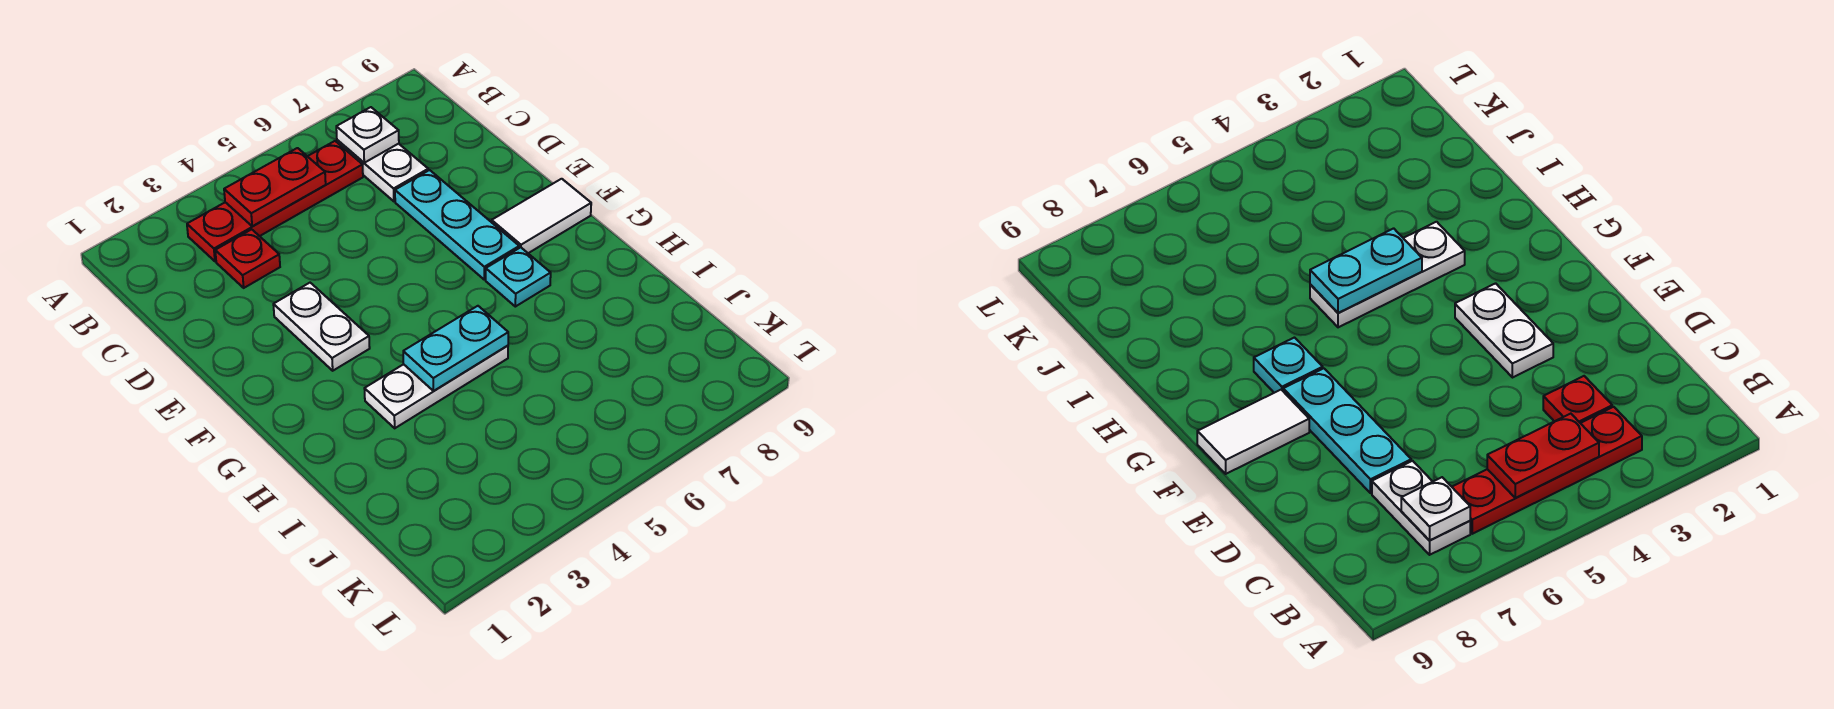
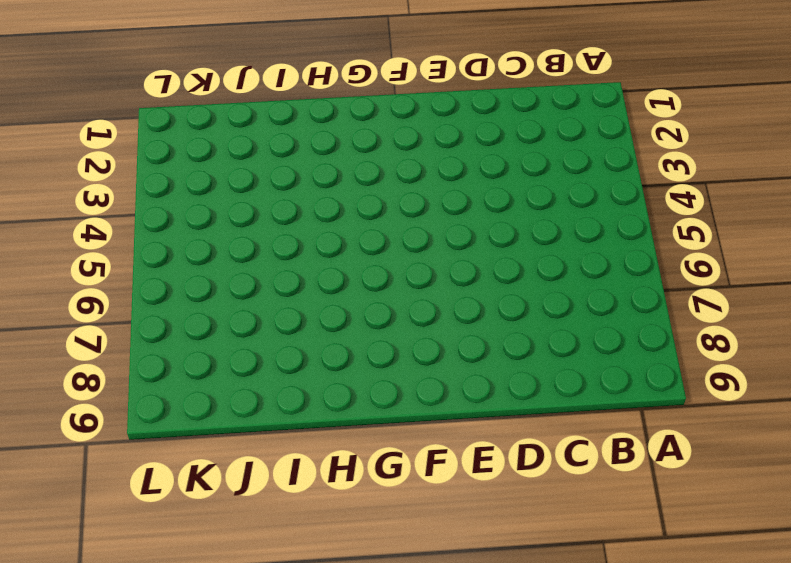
none -> red plate B3:B6 level 1
none -> white plate B7:C7 level 1

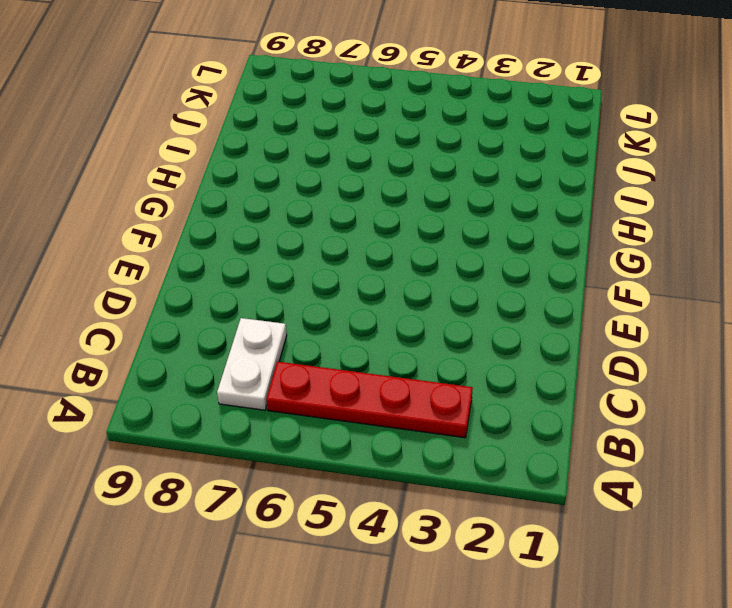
none -> red plate C3 level 1
none -> cyan plate D7:F7 level 1

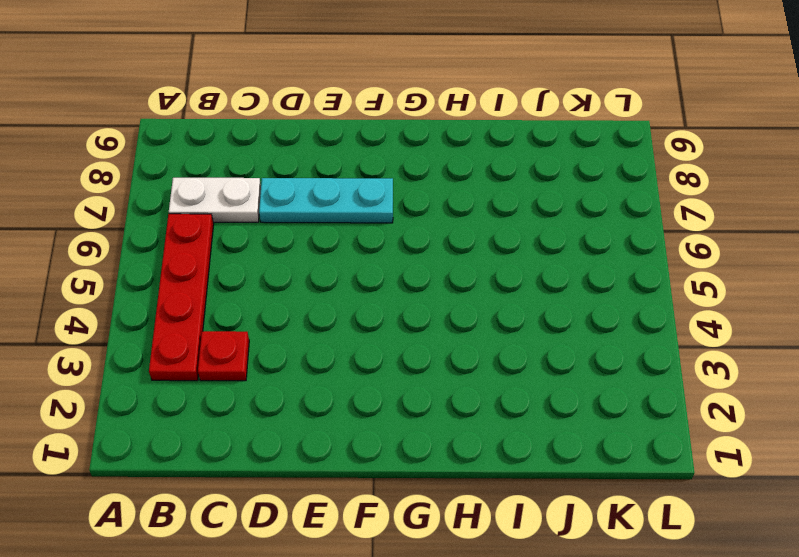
none -> white plate E3:F3 level 1
none -> white tile F8:F9 level 1

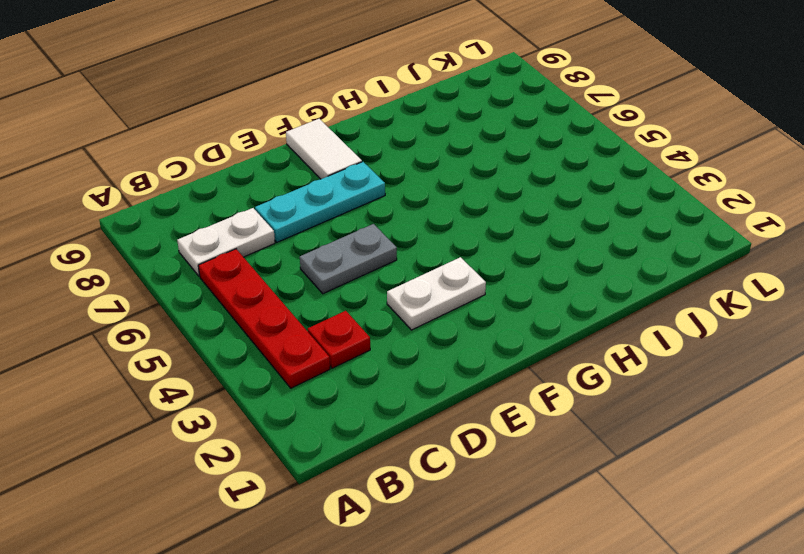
grey plate D5:E5 level 1 -> none
none -> cyan plate G7 level 1
none -> white plate H3:H5 level 1

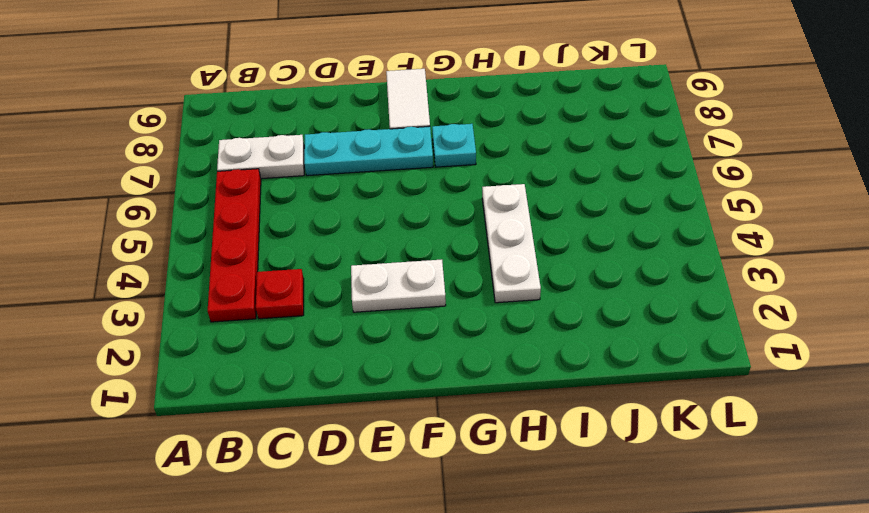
none -> red plate B4:B5 level 2
none -> white plate B7 level 2

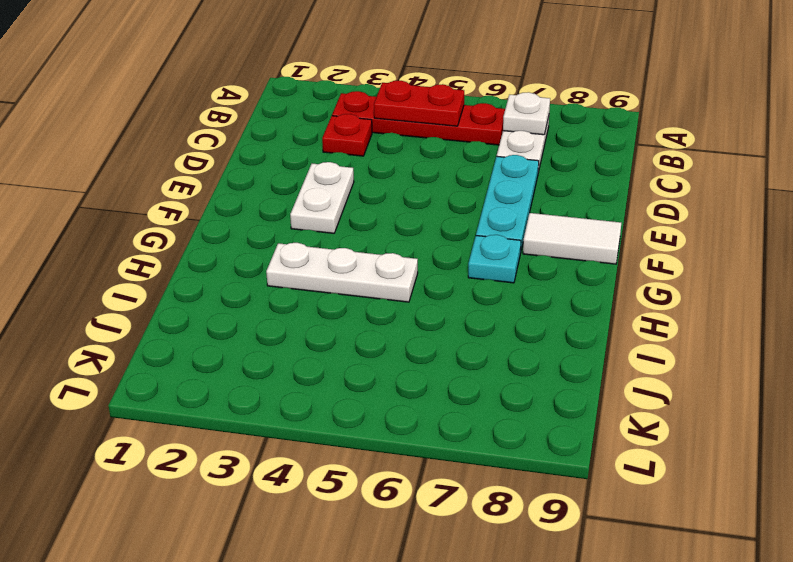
none -> cyan plate H4:H5 level 2

